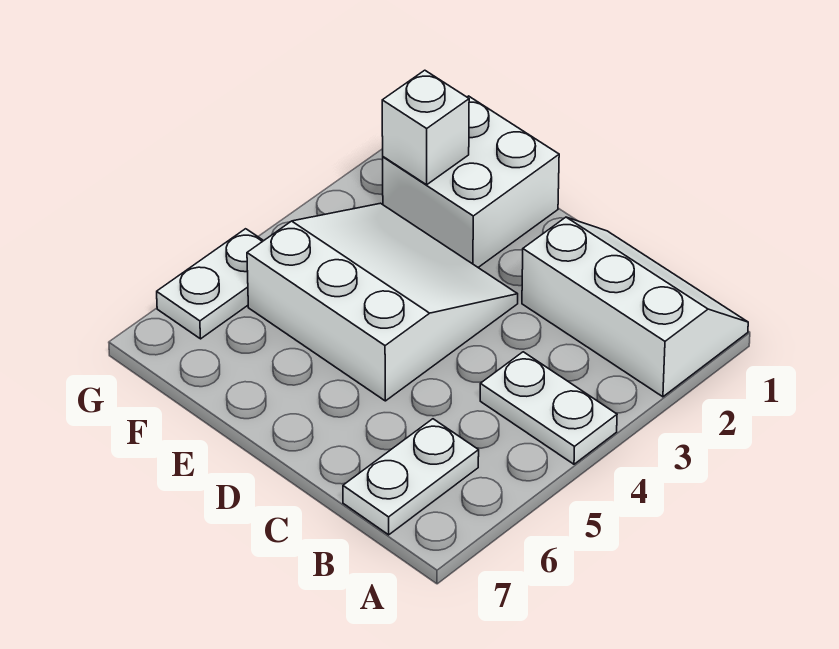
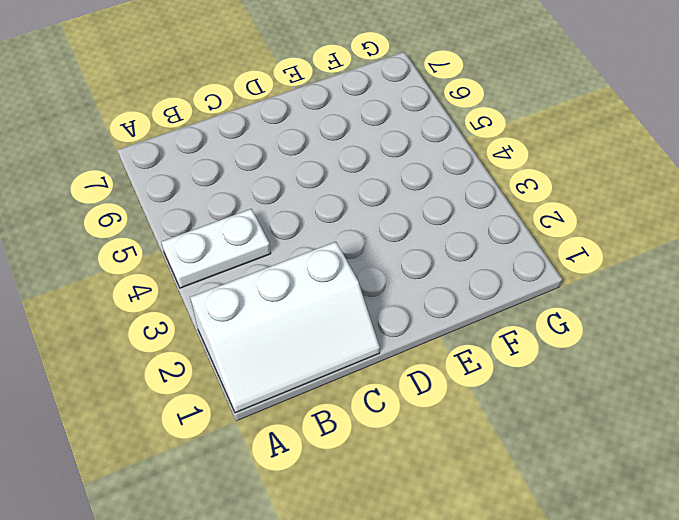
none -> white plate B6:B7 level 1
none -> white slope D3:F5 level 1 top 5

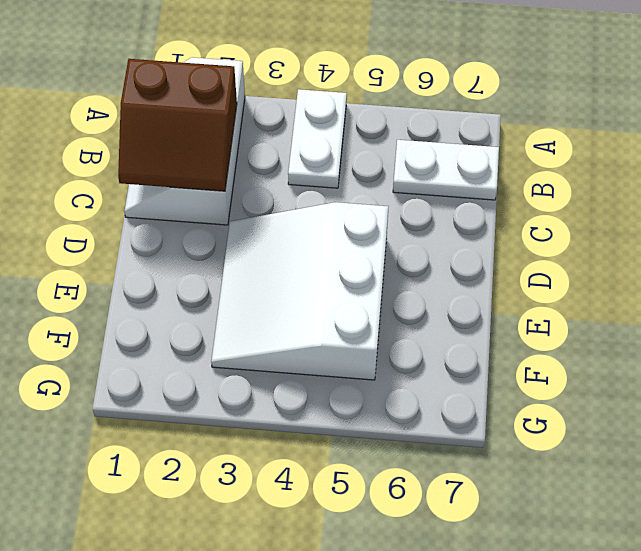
brown slope B1:C2 level 2 top B -> none
none -> white brick E1:F2 level 1
none -> white plate G5:G6 level 1

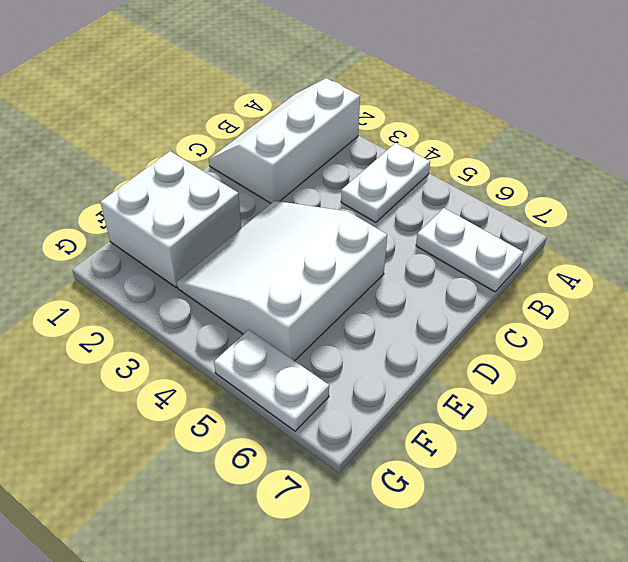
none -> white brick F2 level 2

